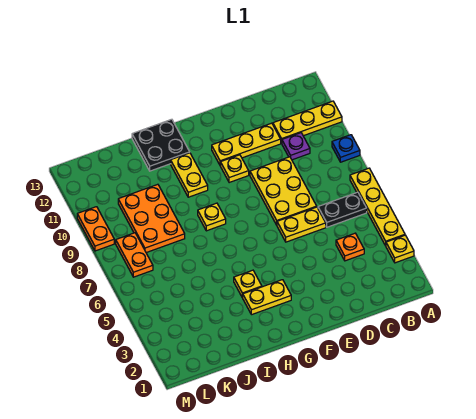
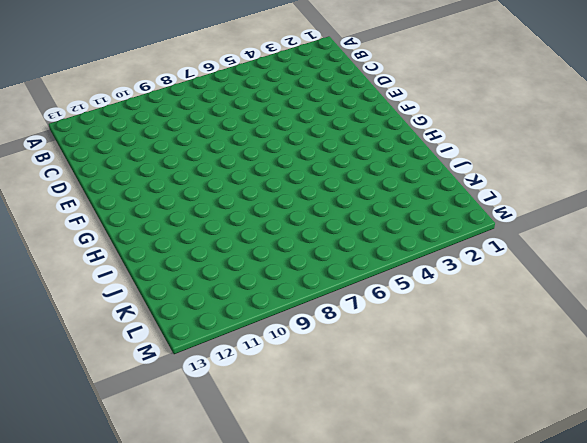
none -> yellow plate A3 level 1
none -> yellow plate A4:A7 level 1
none -> blue plate A9 level 1

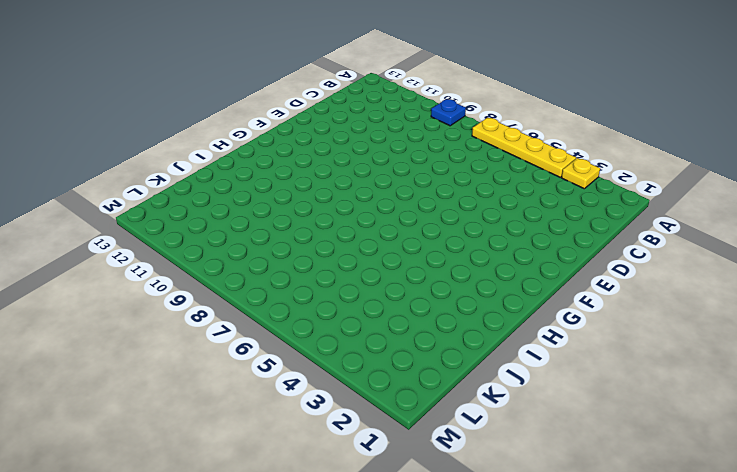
none -> yellow plate A11:C11 level 1
none -> black plate B6:C6 level 1
none -> orange plate C4 level 1

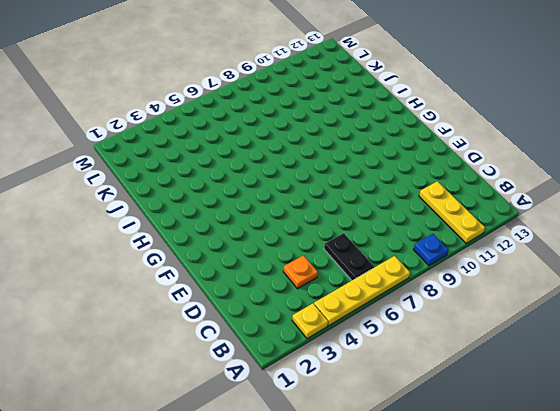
none -> purple plate C10 level 1
none -> yellow plate D6:E6 level 1
none -> yellow plate D7:E9 level 1

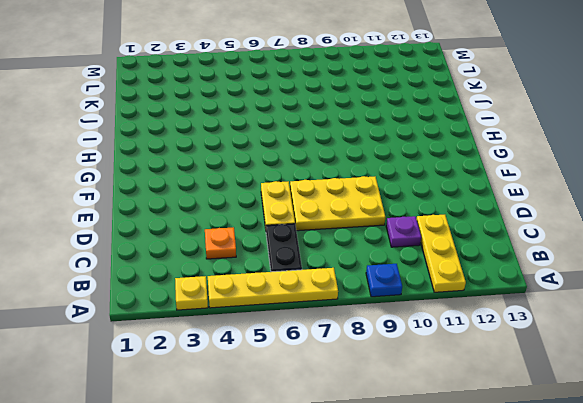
none -> yellow plate D11:F11 level 1
none -> yellow plate F10 level 1
none -> yellow plate G3:H3 level 1

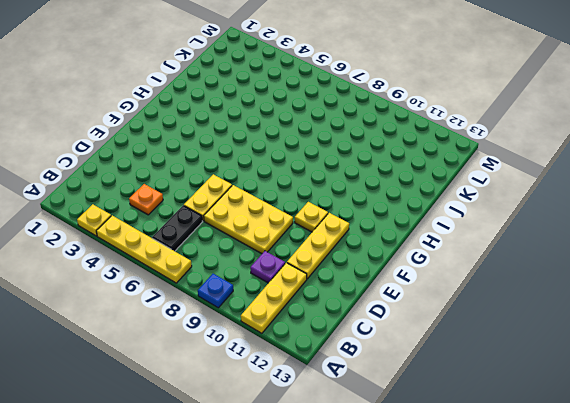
none -> yellow plate G3:H3 level 1
none -> yellow plate H4 level 1
none -> yellow plate H8 level 1

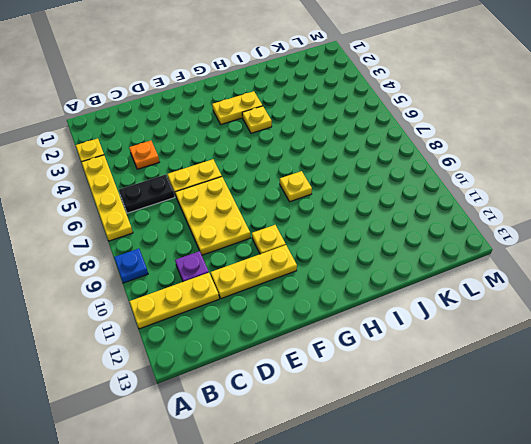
none -> yellow plate H10:H11 level 1
none -> black plate H12:I13 level 1
none -> orange plate J8:K10 level 1

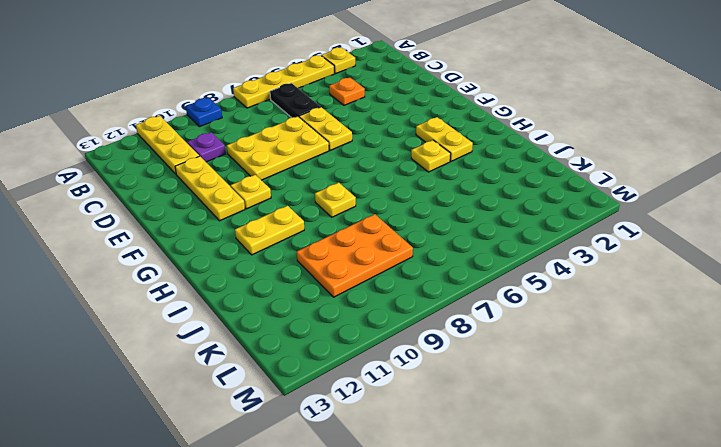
none -> black plate H12:I13 level 1
none -> orange plate L7:L8 level 1
none -> orange plate M9:M10 level 1

